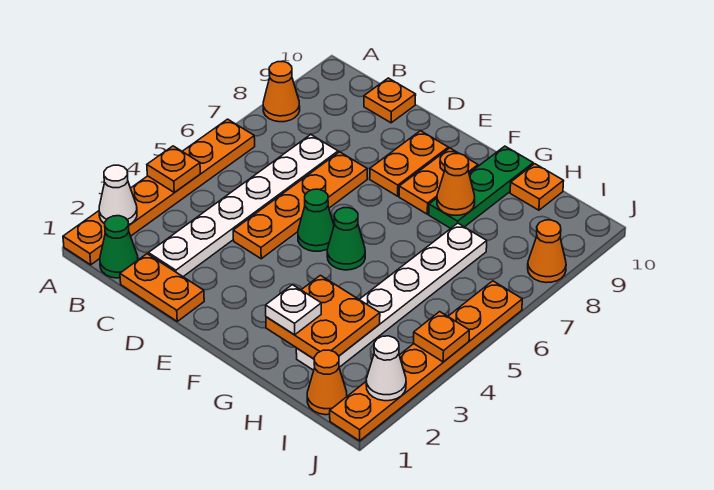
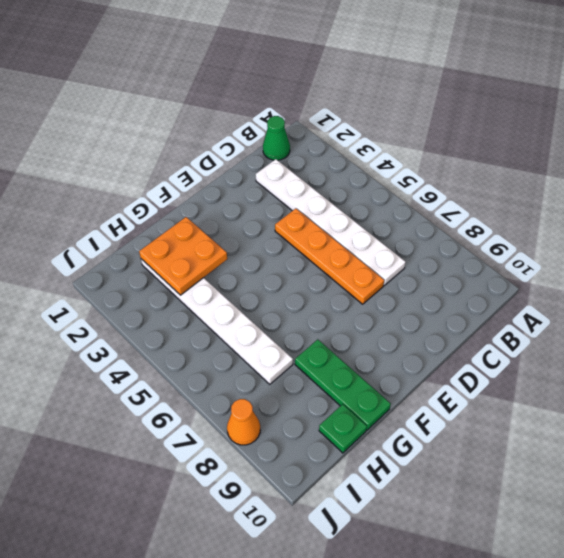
green plate H10 level 1 -> orange plate H10 level 1
none -> orange plate A1:A6 level 1
none -> orange cone A8 level 1
none -> orange plate C1:D1 level 1

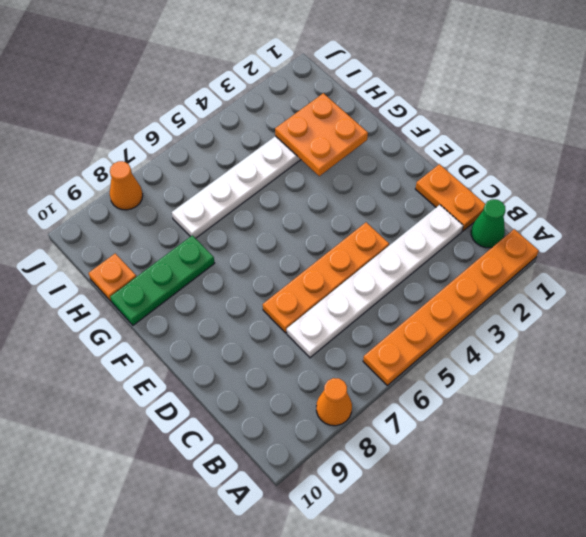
none -> orange plate C10 level 1
none -> green cone E5 level 1
none -> orange plate E8:E9 level 1

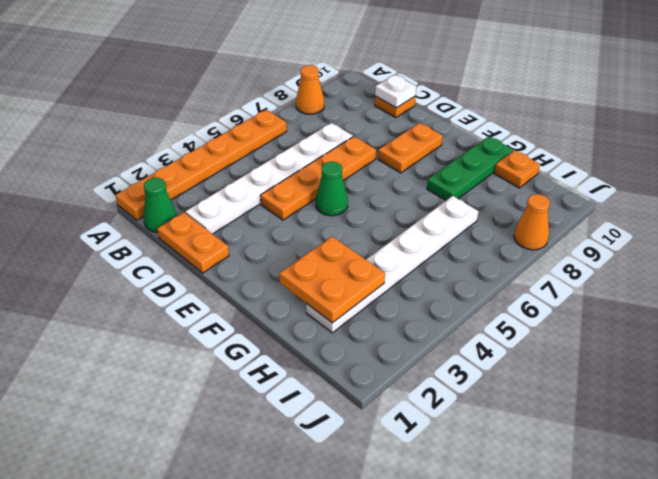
white plate C10 level 2 -> white plate G2 level 3
none -> green cone F5 level 1
none -> orange plate F8:F9 level 1
none -> orange cone I1 level 1

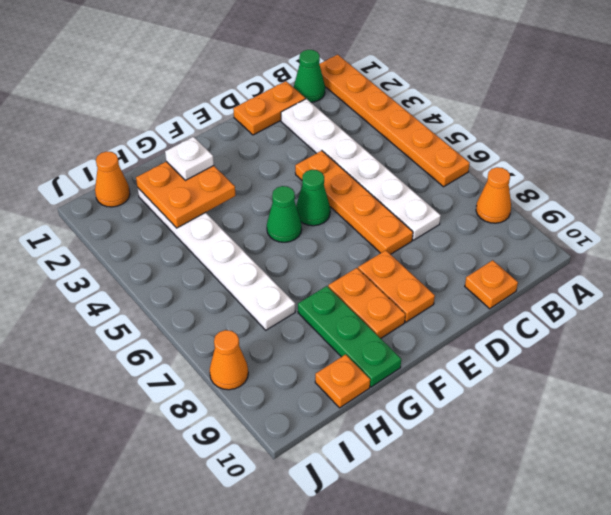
none -> orange plate J1:J6 level 1
none -> white cone A2 level 2
none -> orange plate A4 level 2

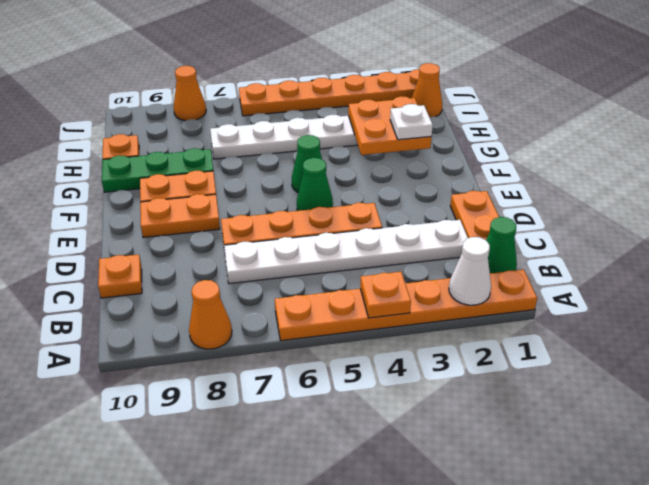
none -> orange cone G8 level 2
none -> white cone J2 level 2
none -> orange plate J4 level 2

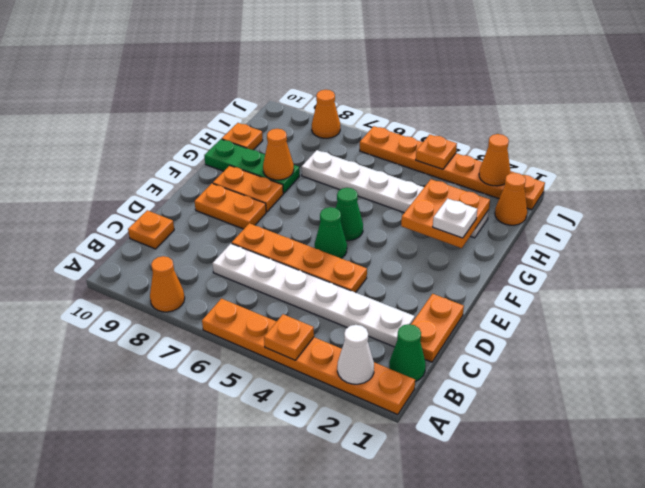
orange cone J2 level 2 -> white cone J2 level 2

